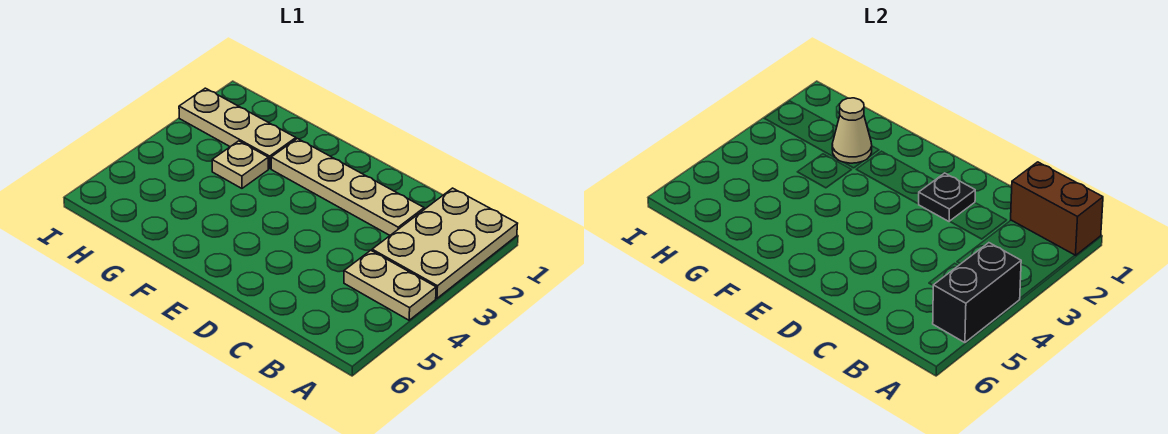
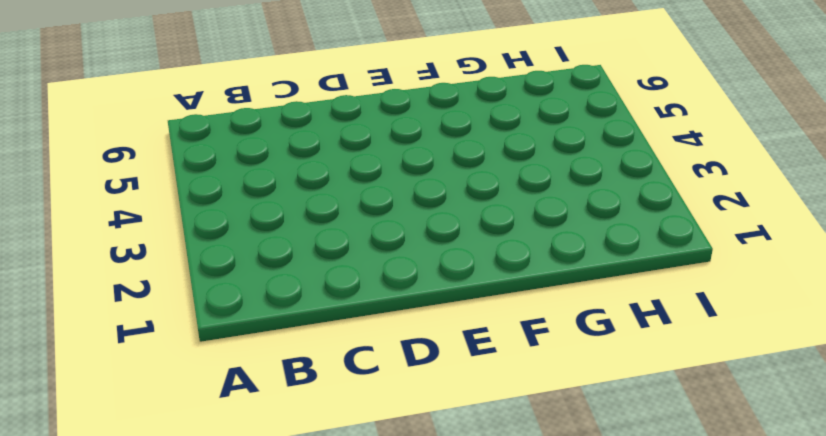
none -> tan plate A1:B3 level 1
none -> tan plate A4:B4 level 1

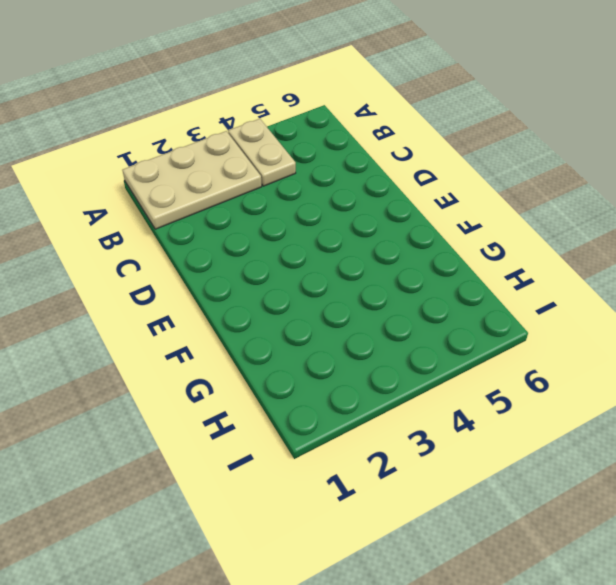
none -> tan plate C2:F2 level 1
none -> tan plate G2:I2 level 1

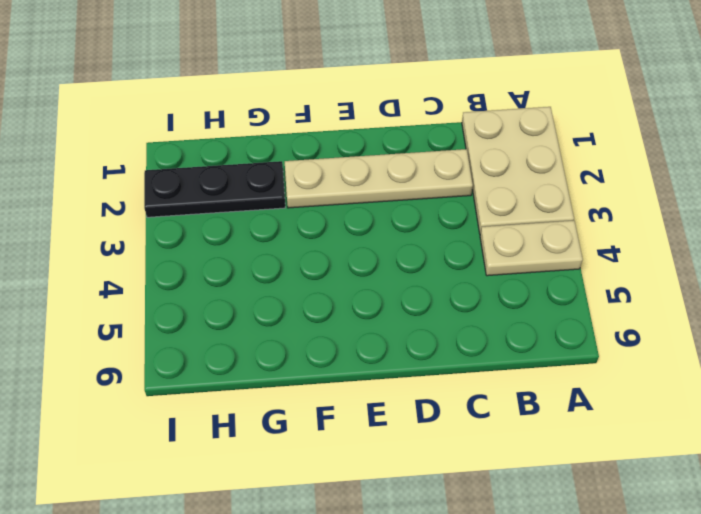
black plate G2:I2 level 1 -> tan plate G2:I2 level 1
none -> tan plate G3 level 1
none -> brown brick A1:B1 level 2

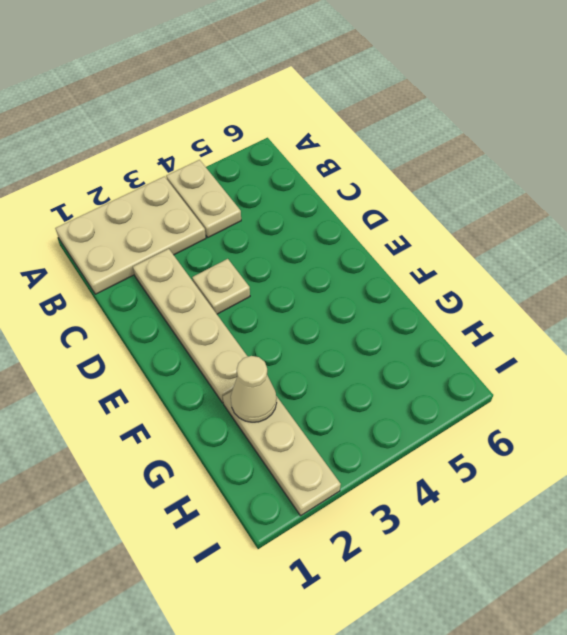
tan plate D3 level 1 -> tan plate G3 level 1
none -> brown brick A1:B1 level 2
none -> black brick A4:A5 level 2

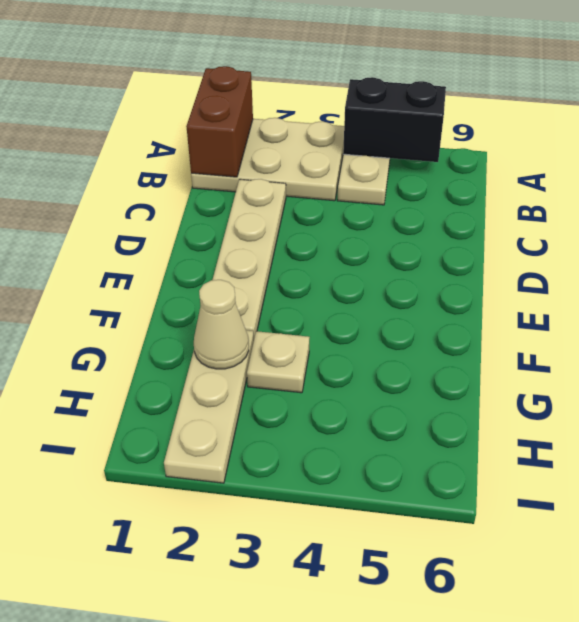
none -> black plate D2 level 2

